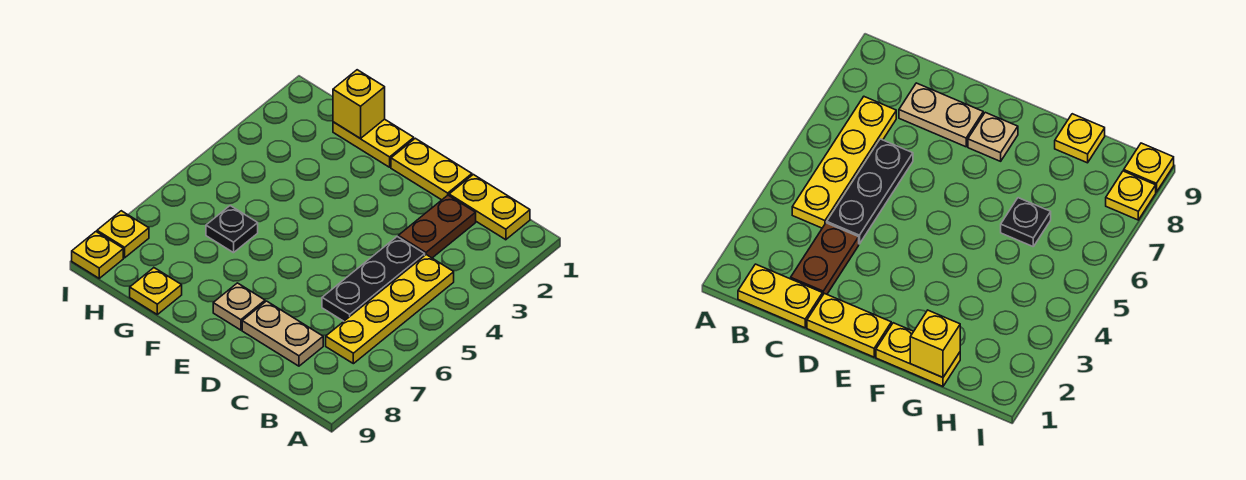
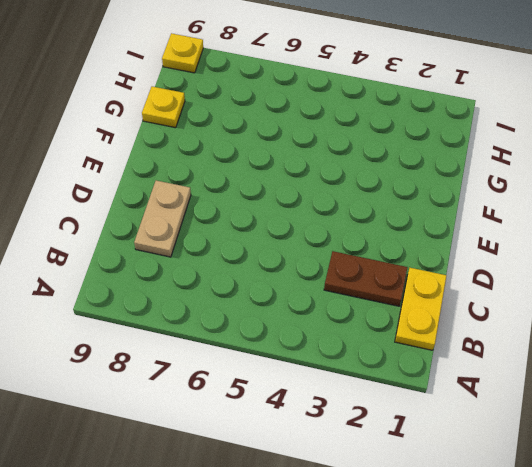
none -> yellow plate B4:B7 level 1
none -> black plate C4:C6 level 1
none -> yellow plate D1:E1 level 1

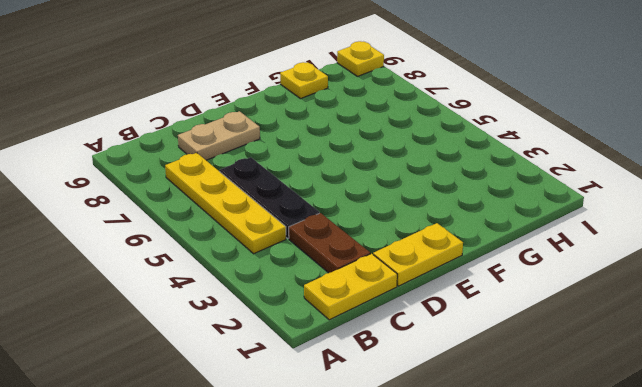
none -> tan plate E8 level 1
none -> yellow plate F1:G1 level 1
none -> black plate G6 level 1

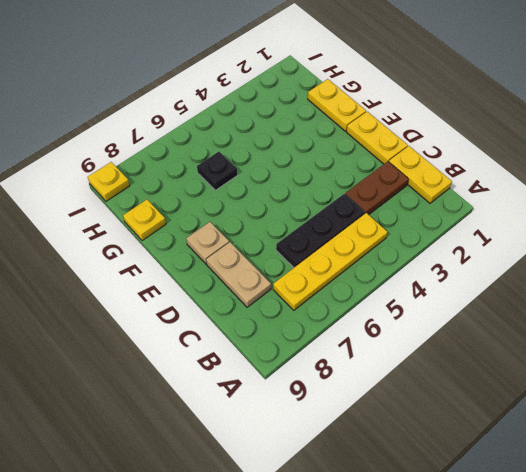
none -> yellow plate I8 level 1
none -> yellow brick G1 level 2

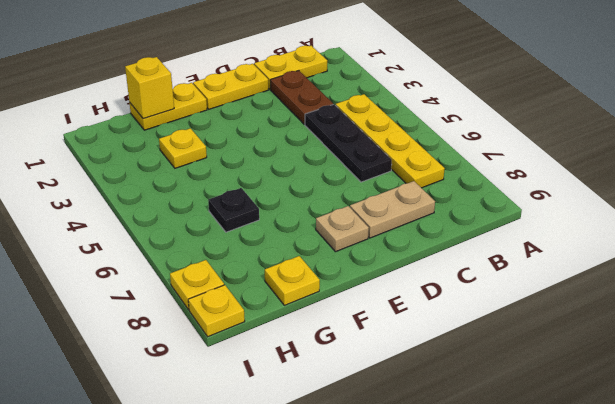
yellow plate G3 level 1 -> none

